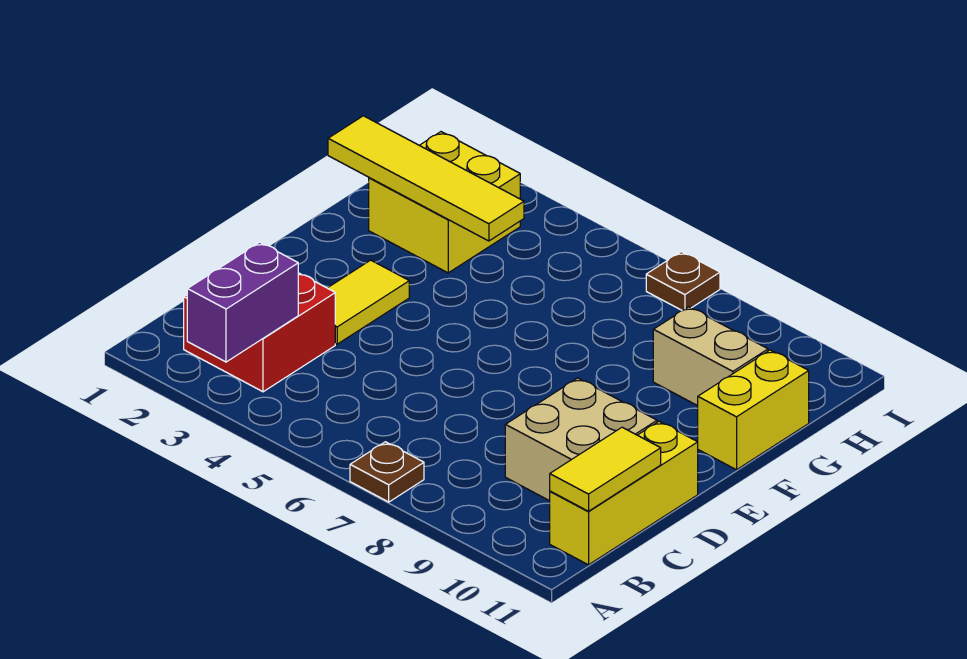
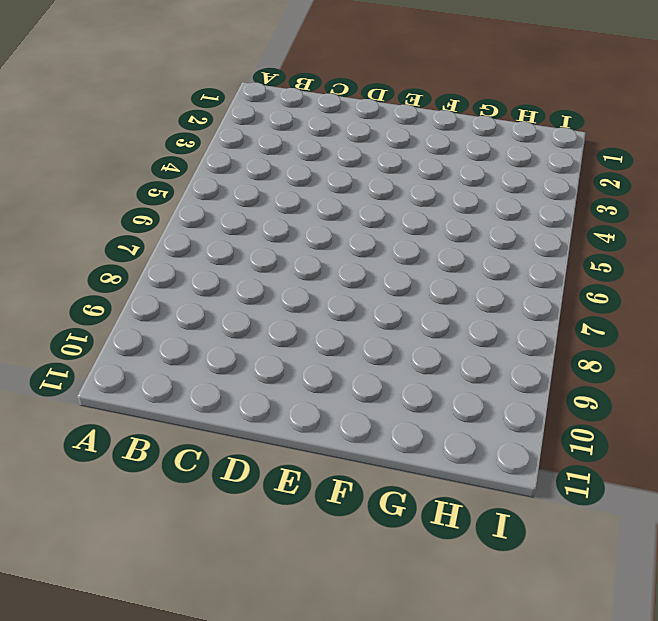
none -> brown plate A7 level 1
none -> red brick B2:C3 level 1
none -> yellow brick B11:D11 level 1

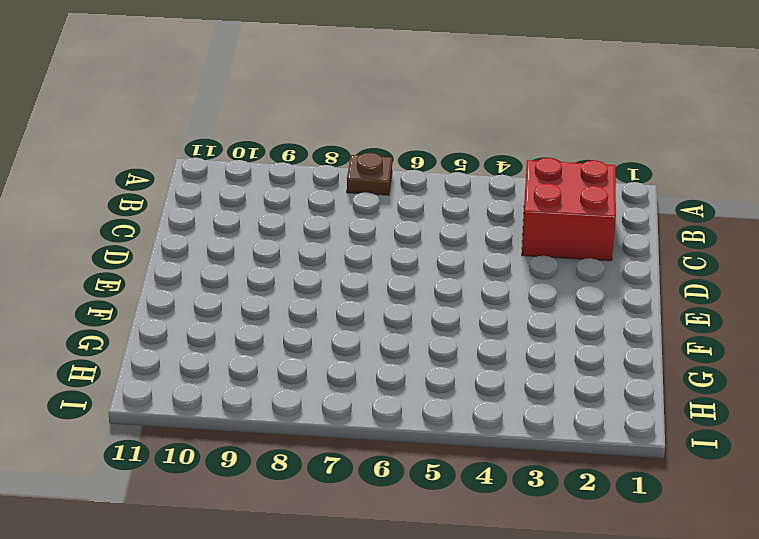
none -> yellow brick B11:D11 level 1
none -> tan brick C9:D10 level 1
none -> yellow tile D3:E3 level 1

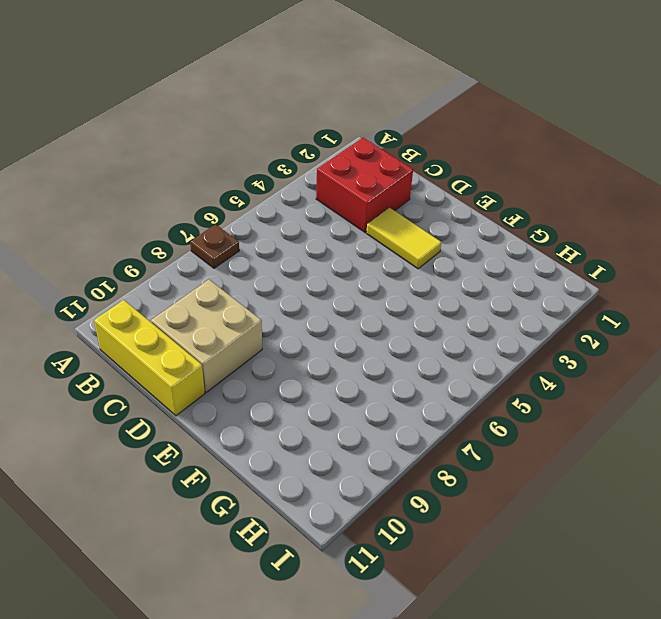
none -> yellow brick F11:G11 level 1
none -> yellow brick G2:H3 level 1
none -> tan brick G9:G10 level 1

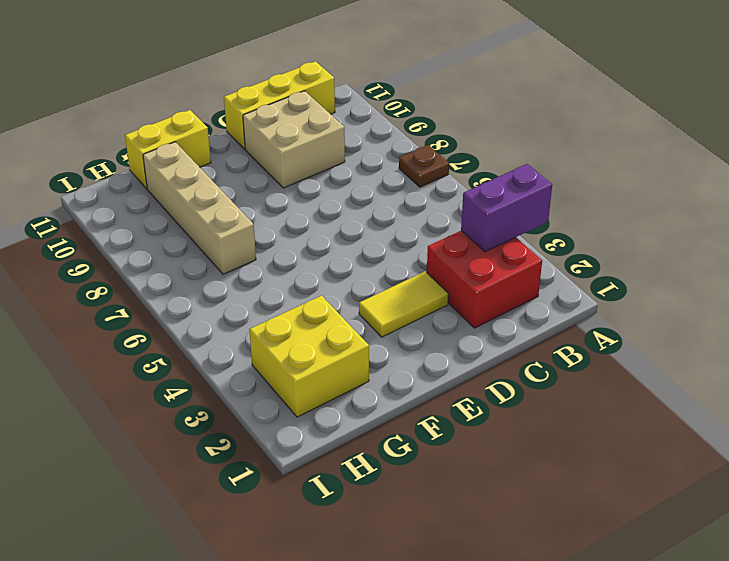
tan brick G7:G10 level 1 -> tan brick G9:G10 level 1
none -> brown plate I7 level 1
none -> yellow tile B11:C11 level 2
none -> yellow tile G1:G4 level 2

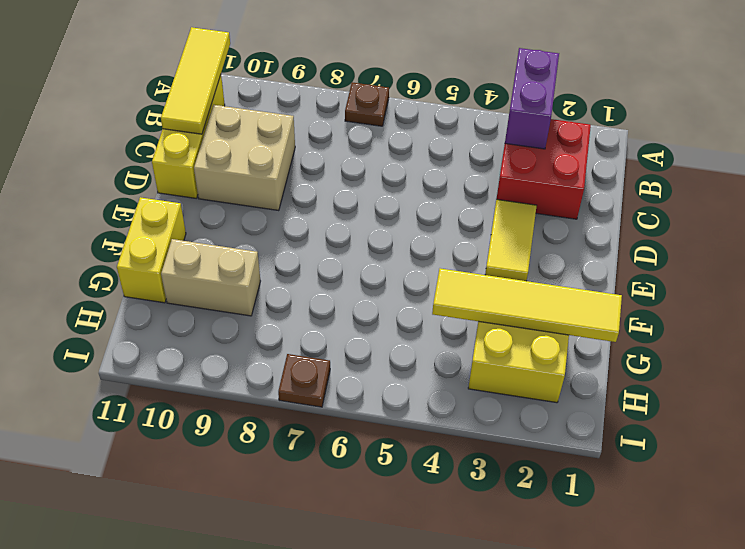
yellow tile A11:C11 level 2 -> yellow tile B11:C11 level 2

